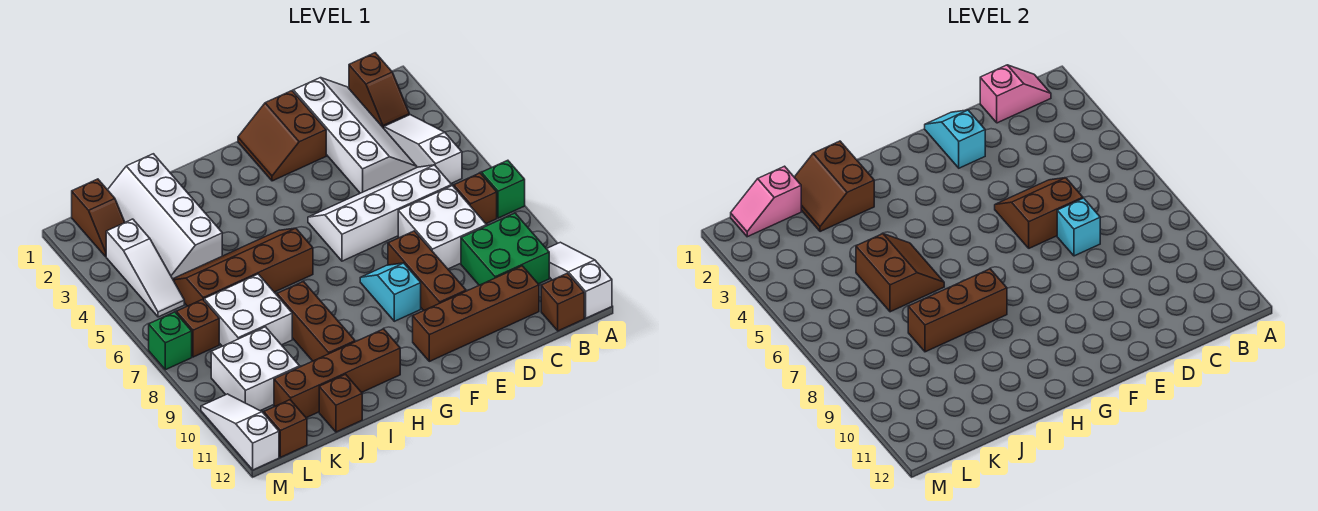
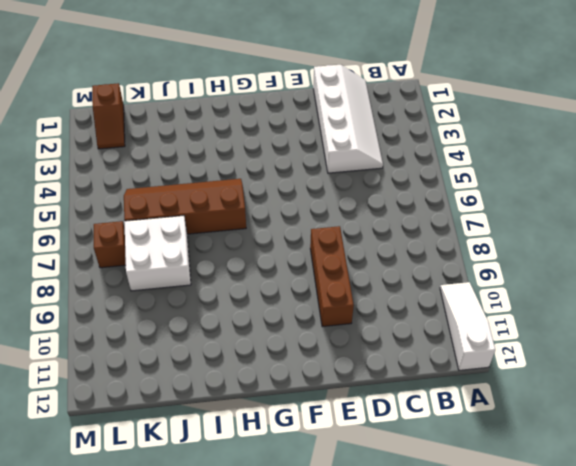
none -> green brick A7 level 1
none -> brown slope B1:B2 level 1 top 1
none -> white slope B3:B5 level 1 top 5
none -> brown brick B7 level 1

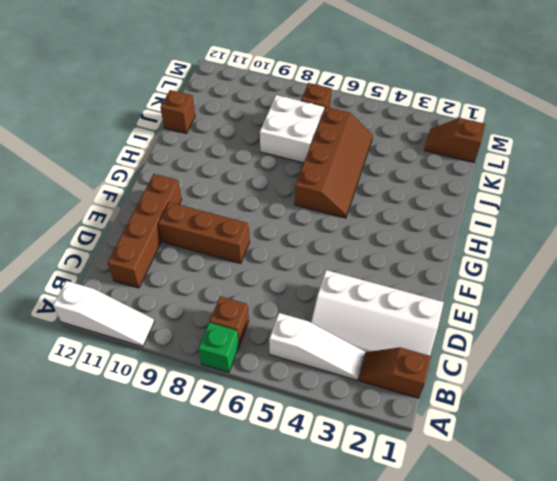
none -> green brick B9:C10 level 1
none -> brown brick B12 level 1
none -> white slope C5:F6 level 1 top 6
none -> white brick C7:D8 level 1

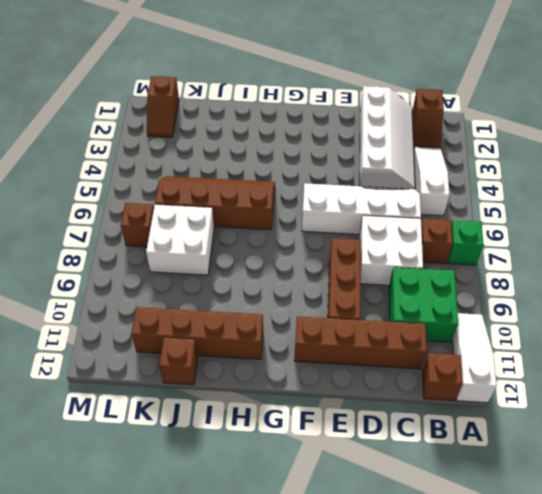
none -> brown slope E1:F2 level 1 top E
none -> cyan slope F8:F9 level 1 top 9
none -> brown brick I8:I10 level 1
none -> white slope J1:K4 level 1 top J

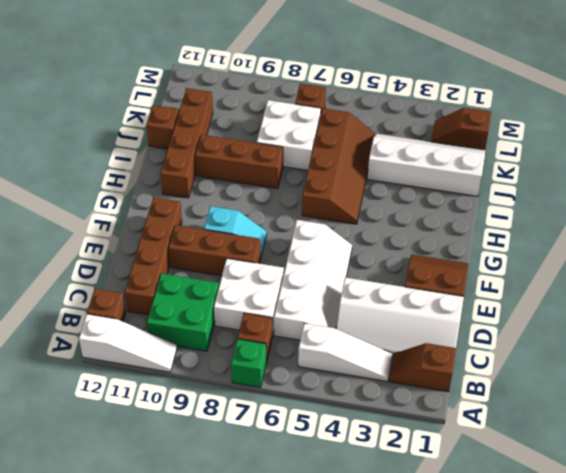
none -> white brick K9:L10 level 1
none -> white slope L3:L5 level 1 top 3
none -> brown brick L12 level 1
none -> green brick M7 level 1

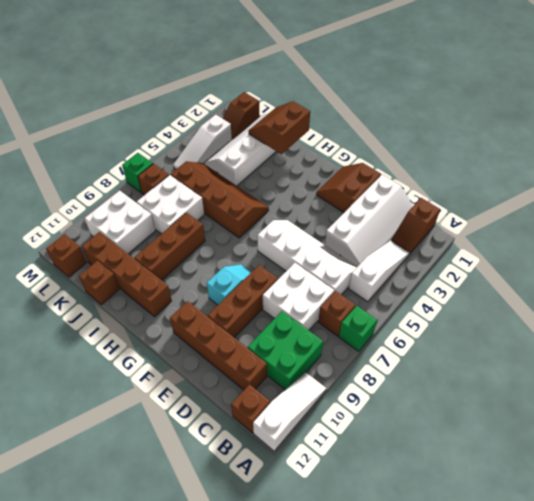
none -> white slope M10:M12 level 1 top 12
none -> pink slope B1:C1 level 2 top C
none -> brown slope D5:E6 level 2 top 6
none -> cyan brick D7 level 2

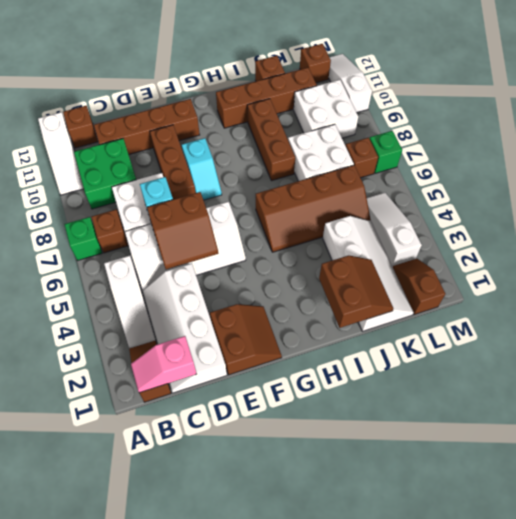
white slope M10:M12 level 1 top 10 -> white slope M10:M12 level 1 top 12
none -> cyan slope E1:E2 level 2 top 2
none -> brown brick H8:J8 level 2
none -> brown slope I5:J6 level 2 top J
none -> pink slope K1:L1 level 2 top K

